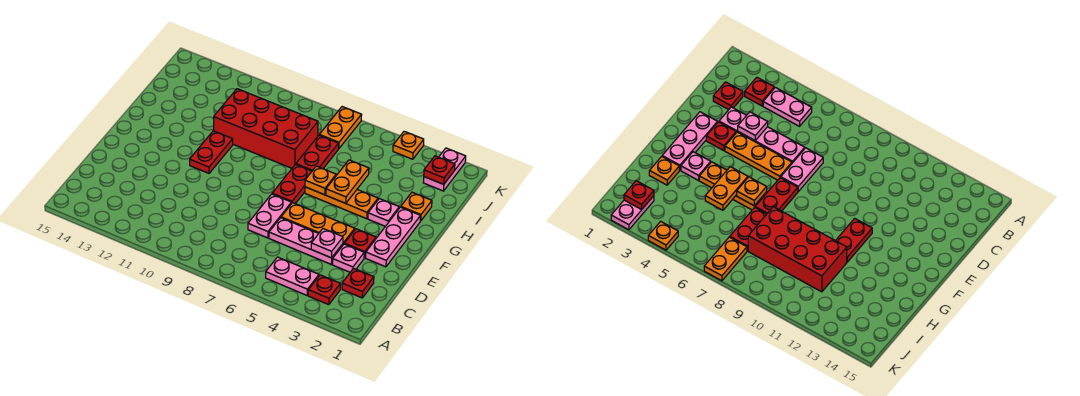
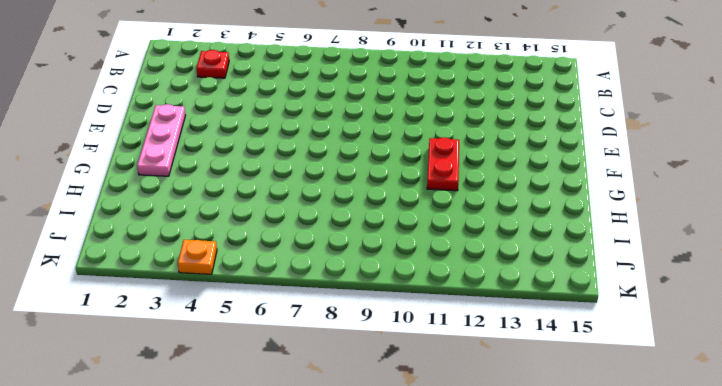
none -> pink plate B4:B5 level 1
none -> red plate C2 level 1
none -> pink plate D3 level 1

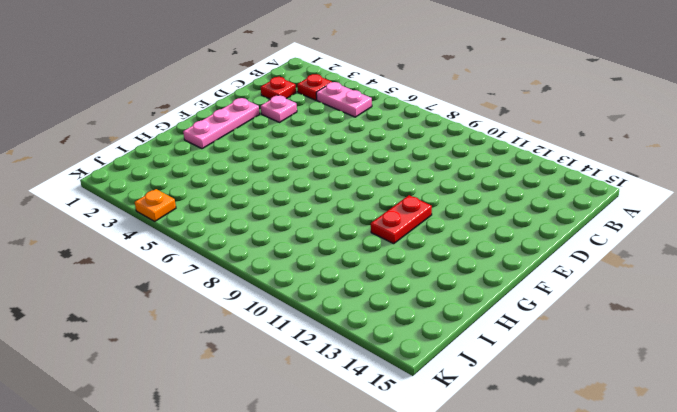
none -> pink plate D4:D6 level 1
none -> pink plate D7:E7 level 1
none -> red plate E3 level 1

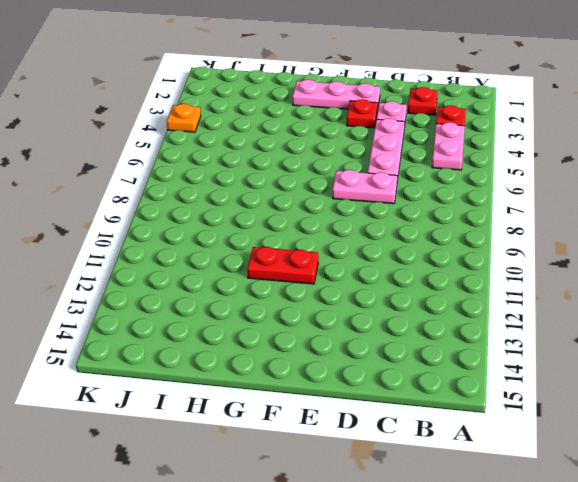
none -> orange plate E4:E6 level 1
none -> red plate F7:G7 level 1
none -> pink plate G3 level 1

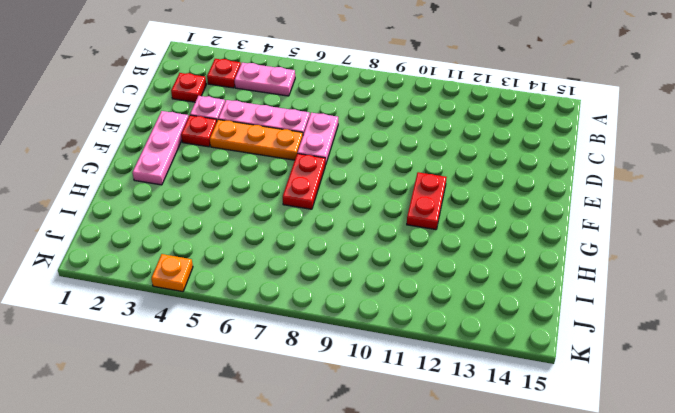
none -> pink plate G3 level 1
none -> orange plate G4:G6 level 1
none -> orange plate H2 level 1

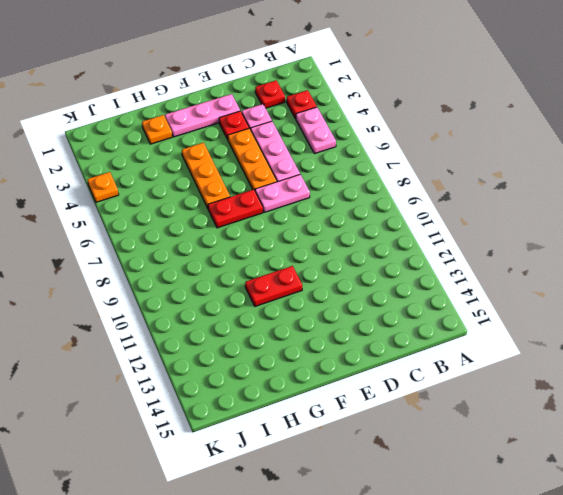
none -> pink plate G3 level 1
none -> red plate H7:I7 level 1
none -> red brick H8:I11 level 1

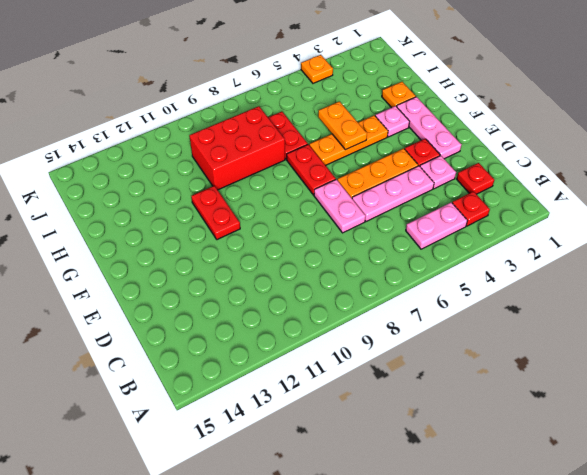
red brick H8:I10 level 1 -> red brick H8:I11 level 1
none -> pink plate J2:K2 level 1
none -> orange plate J7:K7 level 1
none -> pink plate D4 level 2

